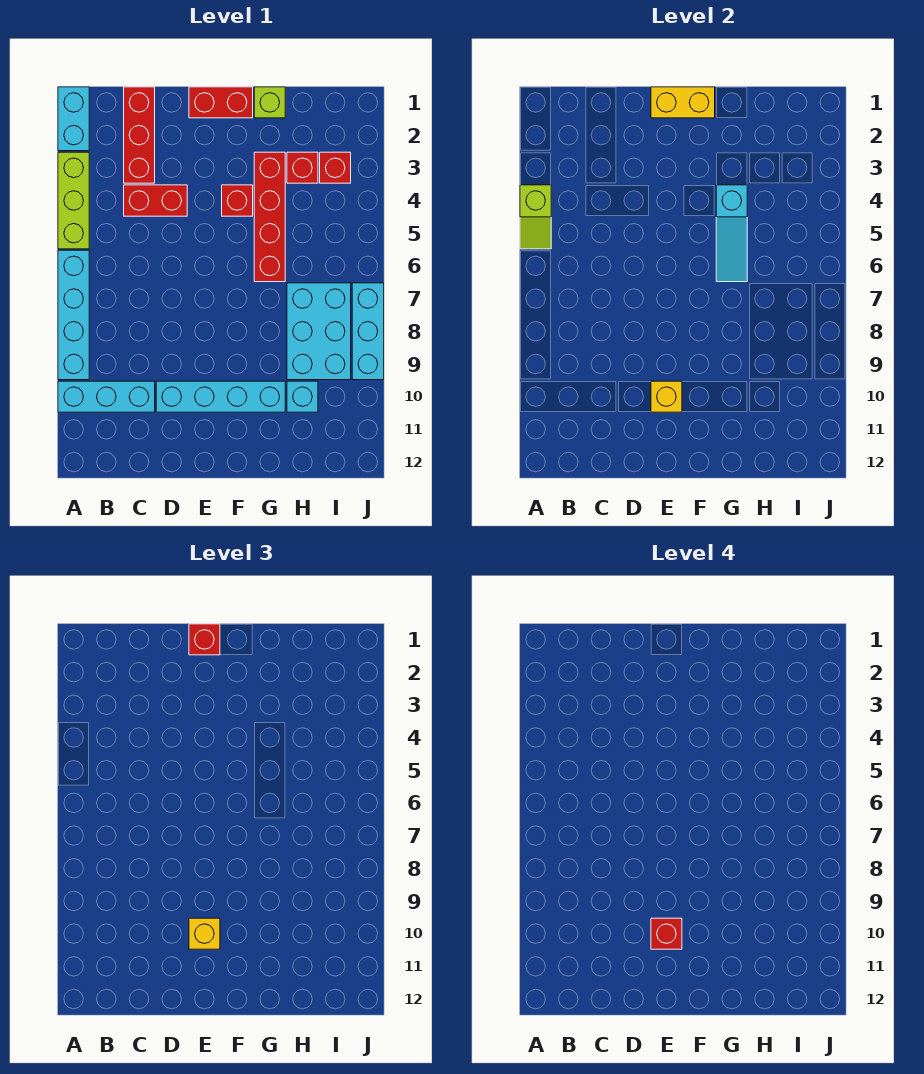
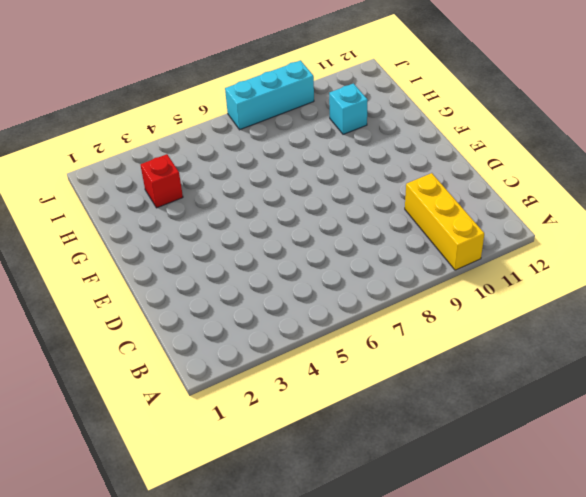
yellow brick A10:C10 level 1 -> cyan brick A10:C10 level 1
none -> cyan brick A1:A2 level 1
none -> lime brick A3:A5 level 1
none -> cyan brick A6:A9 level 1

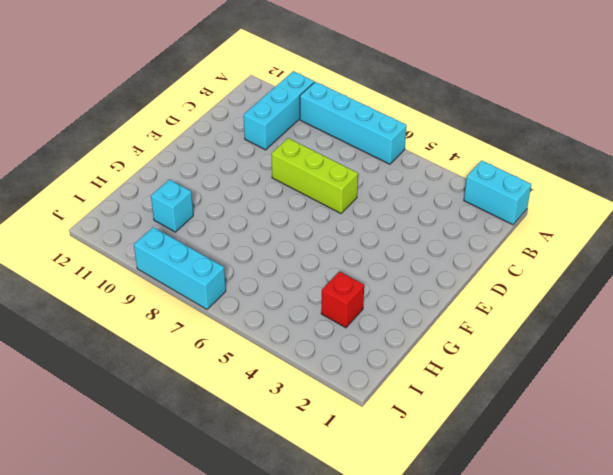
lime brick D6:D8 level 1 -> lime brick A3:A5 level 1
none -> red brick C1:C3 level 1
none -> red brick C4:D4 level 1
none -> cyan brick D10:G10 level 1

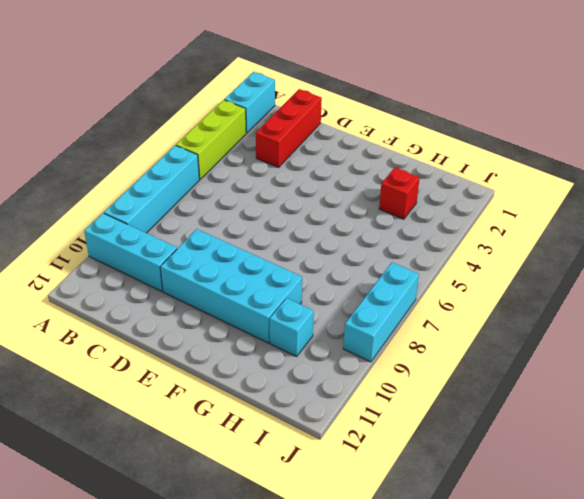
cyan brick D9:G10 level 1 -> cyan brick D10:G10 level 1
none -> red brick C4:D4 level 1
none -> red brick E1:F1 level 1
none -> red brick F4 level 1

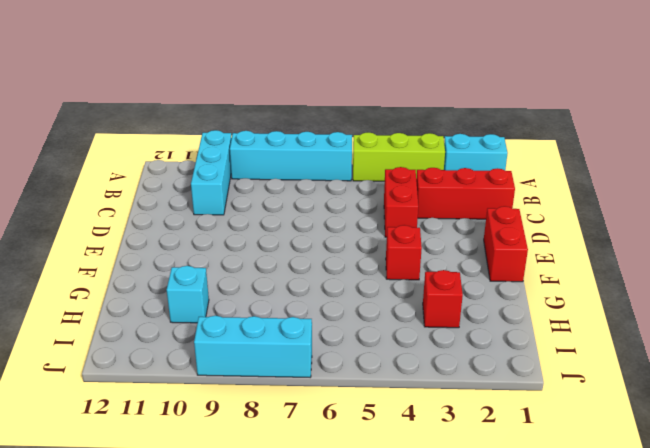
none -> cyan brick D10:G10 level 1
none -> lime brick G1 level 1
none -> red brick G3:G6 level 1

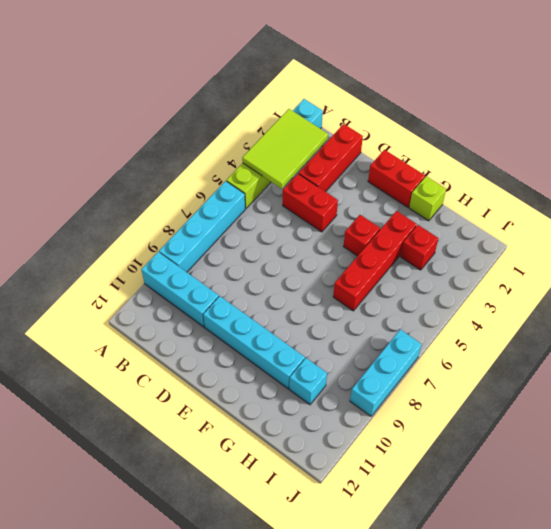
lime tile A2:B4 level 2 -> lime slope A4:A5 level 2 top 4
none -> cyan brick H7:I9 level 1
none -> red brick I3 level 1
none -> yellow brick E1:F1 level 2

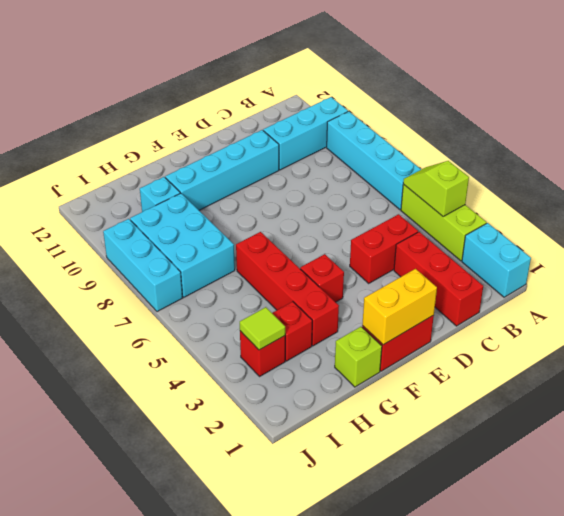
lime tile I3 level 2 -> none
none -> yellow brick E10 level 2
none -> cyan slope G4:G6 level 2 top 4
none -> red brick E1 level 3

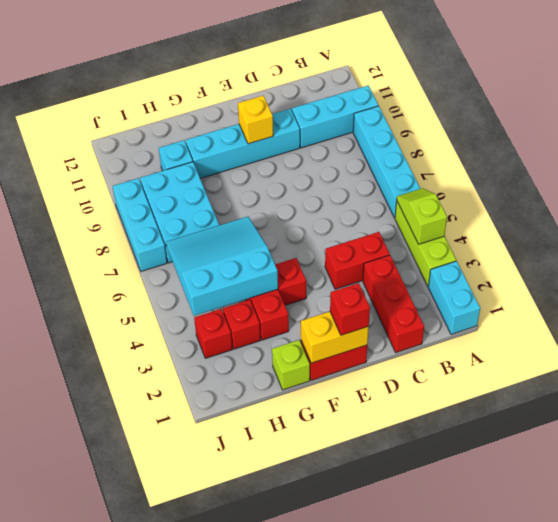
cyan slope G4:I6 level 2 top 4 -> cyan slope G4:G6 level 2 top 4
none -> yellow brick E10 level 3
none -> red brick E10 level 4

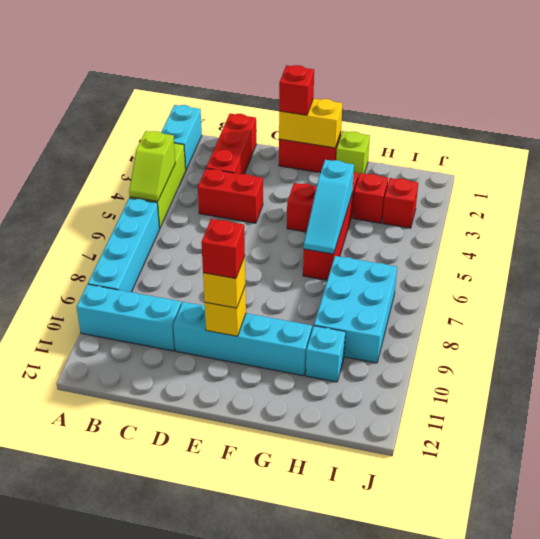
none -> cyan brick J7:J9 level 1

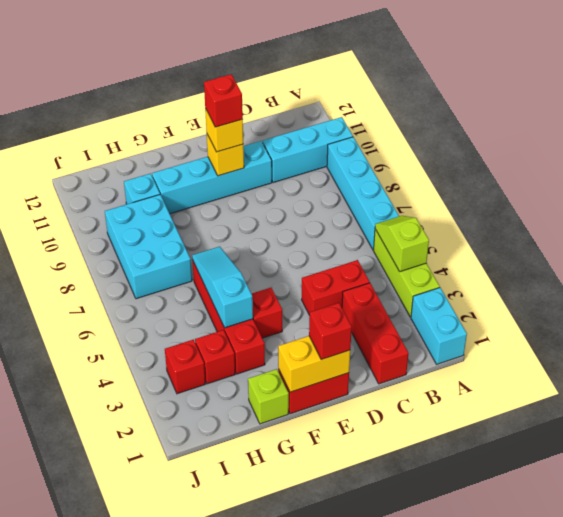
none -> cyan brick J7:J9 level 1

